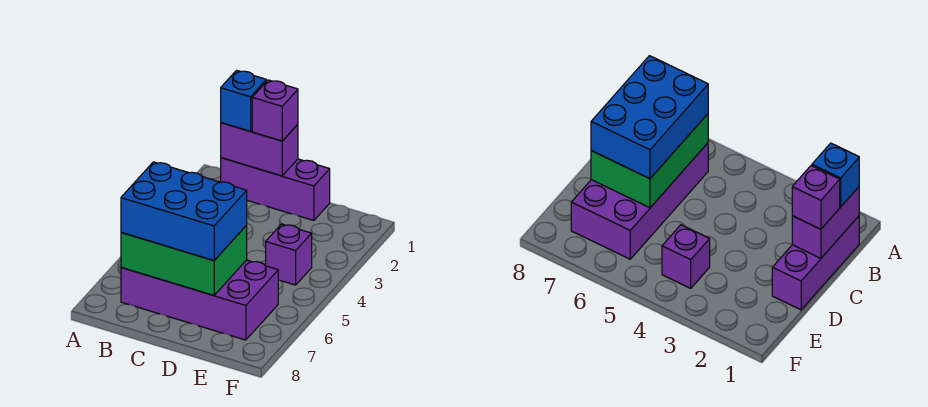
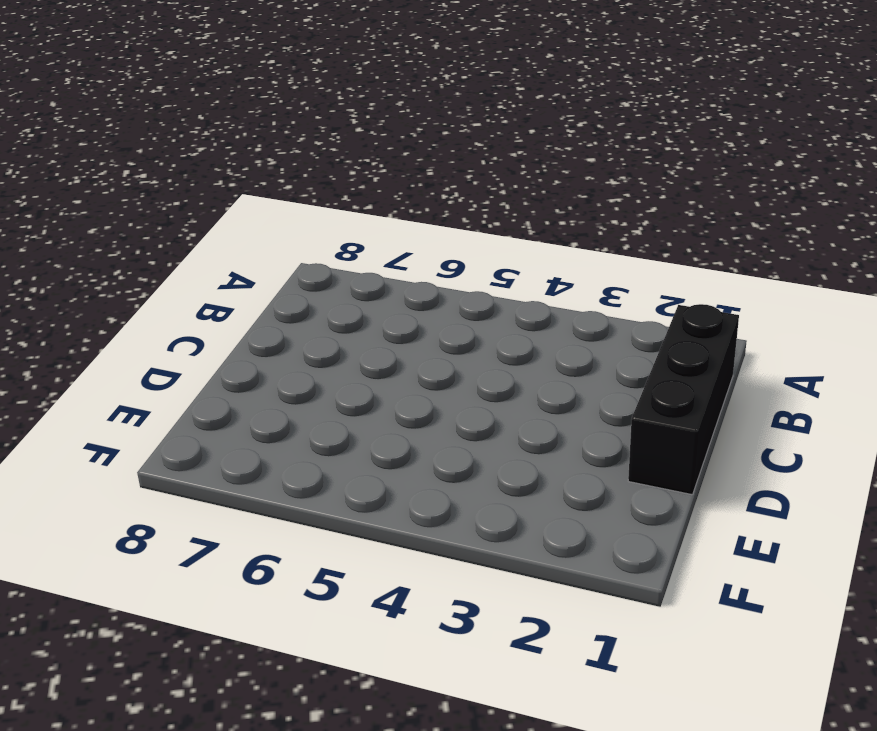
black brick B1:D1 level 1 -> purple brick B1:D1 level 1
none -> purple brick B6:E7 level 1
none -> purple brick E4 level 1

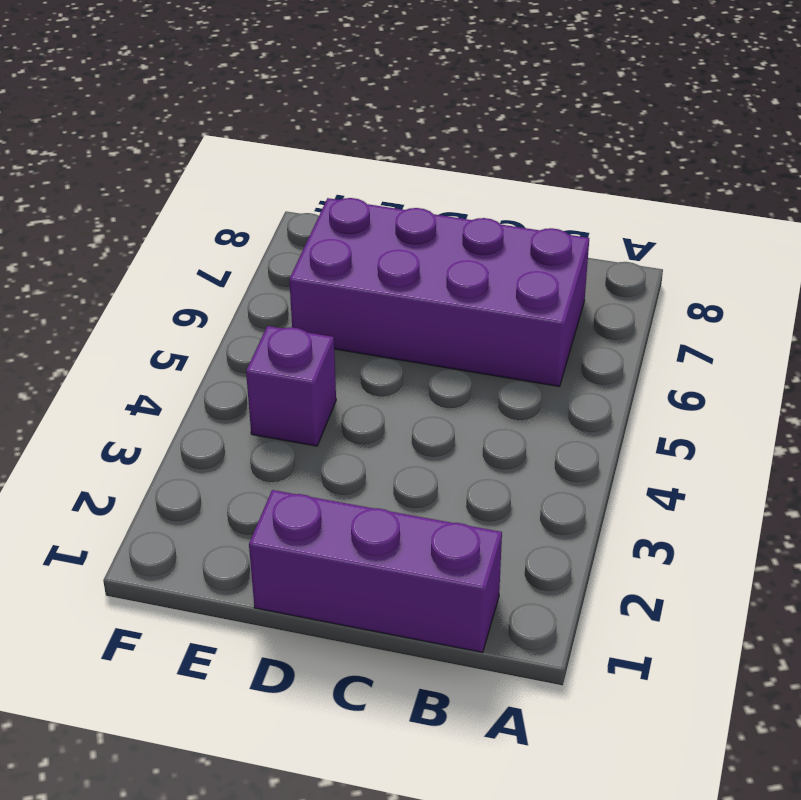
none -> purple brick B1:C1 level 2
none -> green brick B6:D7 level 2

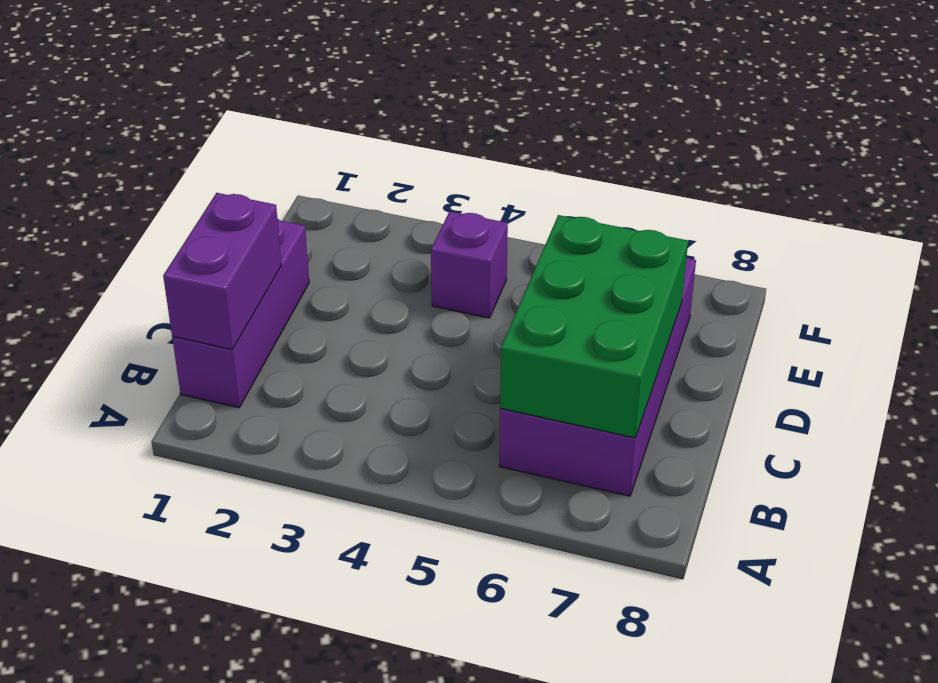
none -> blue brick B1 level 3
none -> blue brick B6:D7 level 3

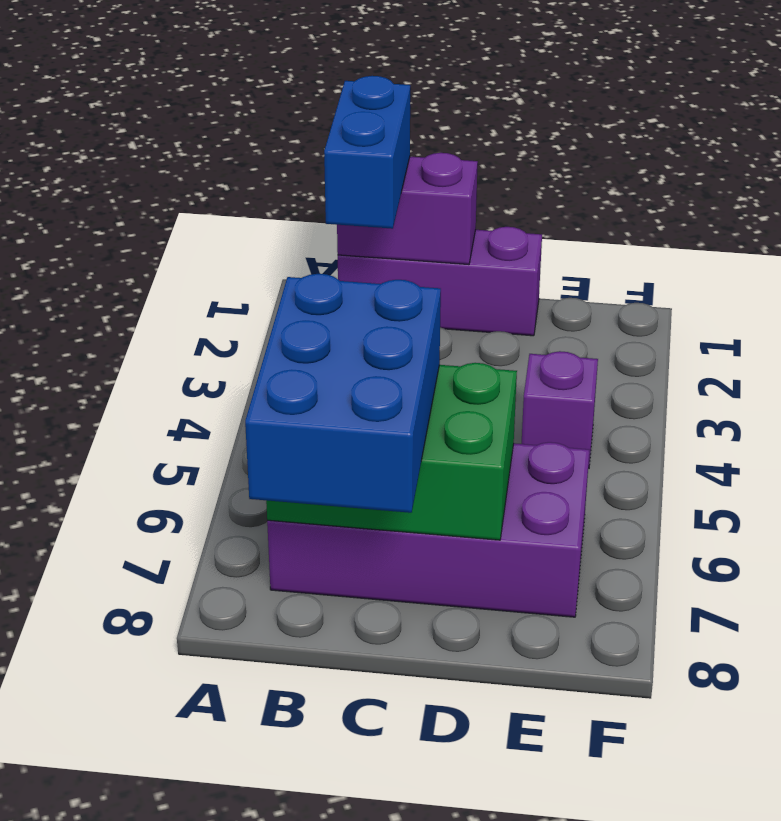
blue brick B1:B2 level 3 -> blue brick B1 level 3
blue brick B6:C8 level 3 -> blue brick B6:D7 level 3
none -> purple brick C1 level 3

